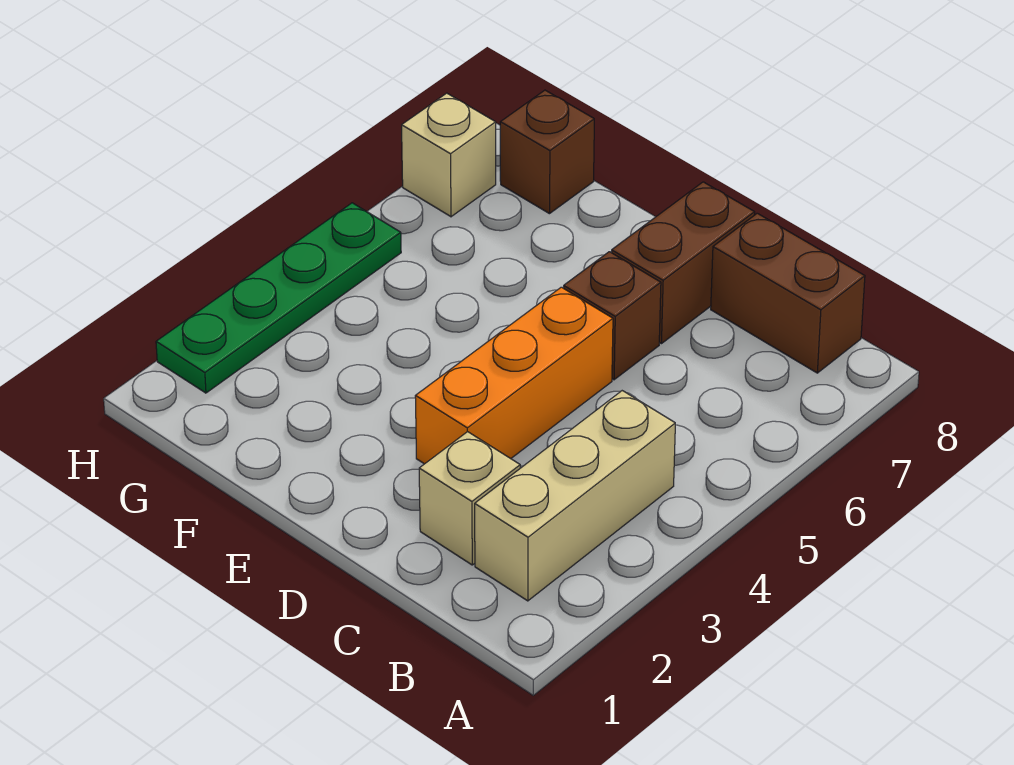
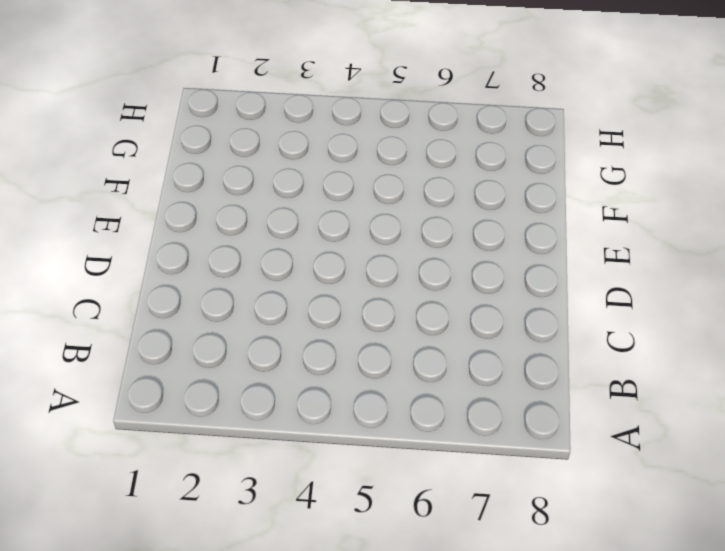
none -> tan brick B2:B4 level 1
none -> brown brick B8:C8 level 1

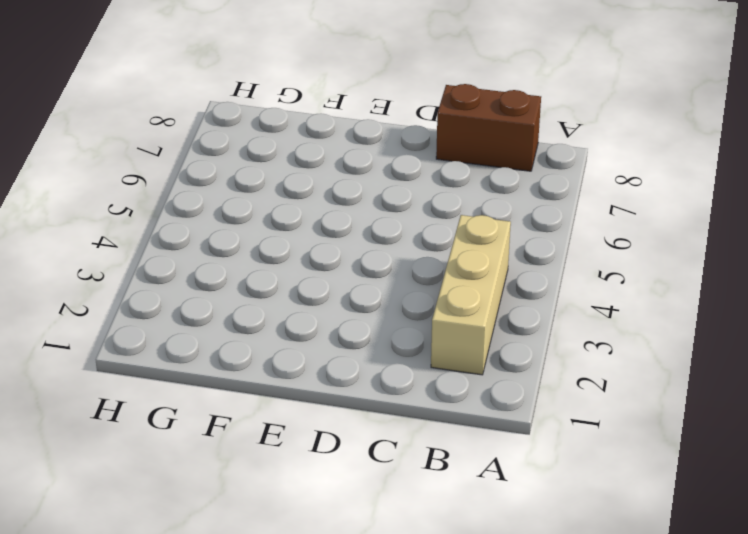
none -> tan brick C2 level 1
none -> orange brick D3:D5 level 1

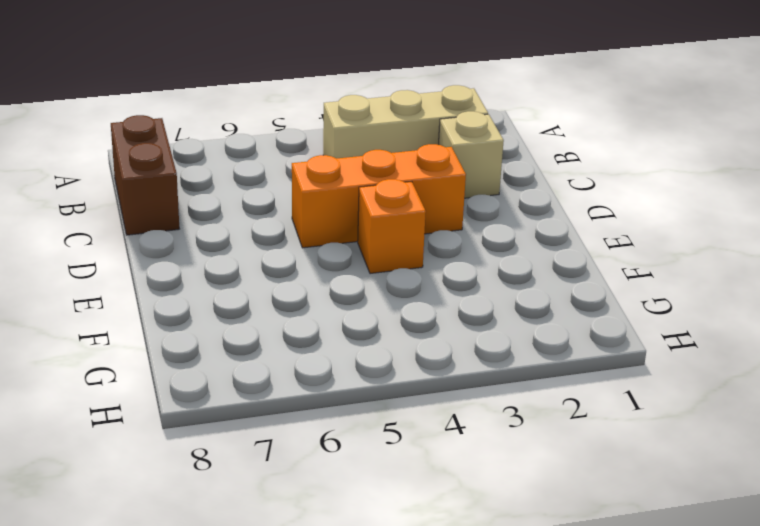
orange brick E4 level 1 -> none
none -> brown brick D6 level 1
none -> brown brick D7:D8 level 1

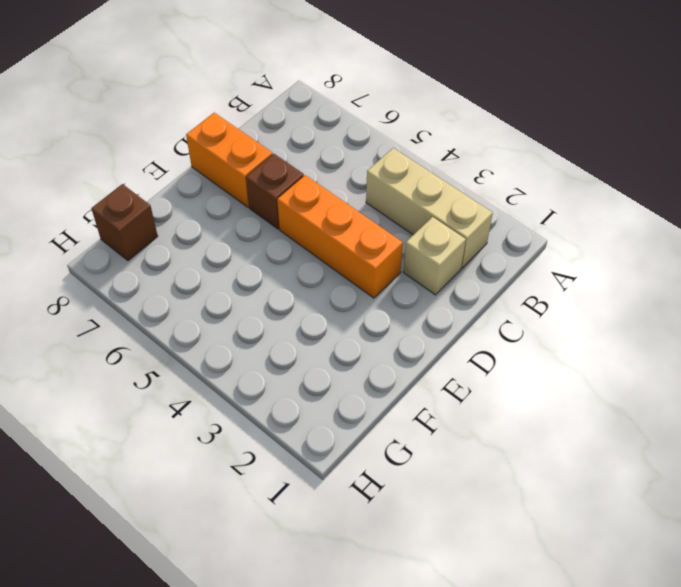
orange brick D7:D8 level 1 -> brown brick D7:D8 level 1
none -> brown brick B8:C8 level 1
none -> green plate H2:H5 level 1

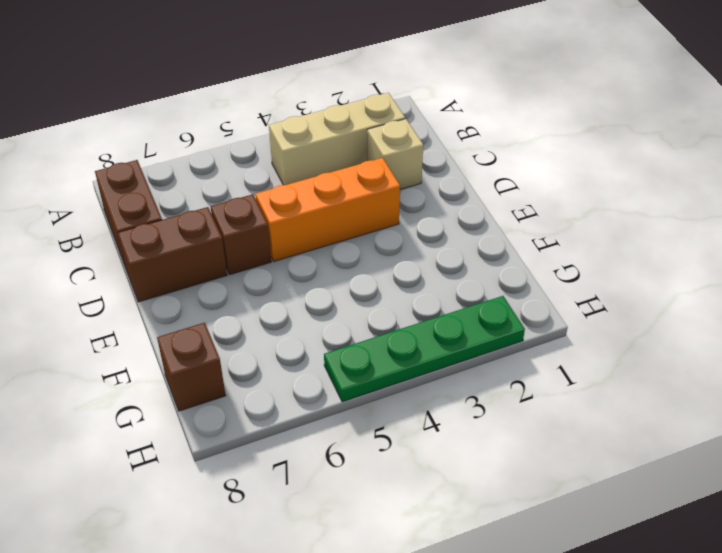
none -> tan brick H7 level 1

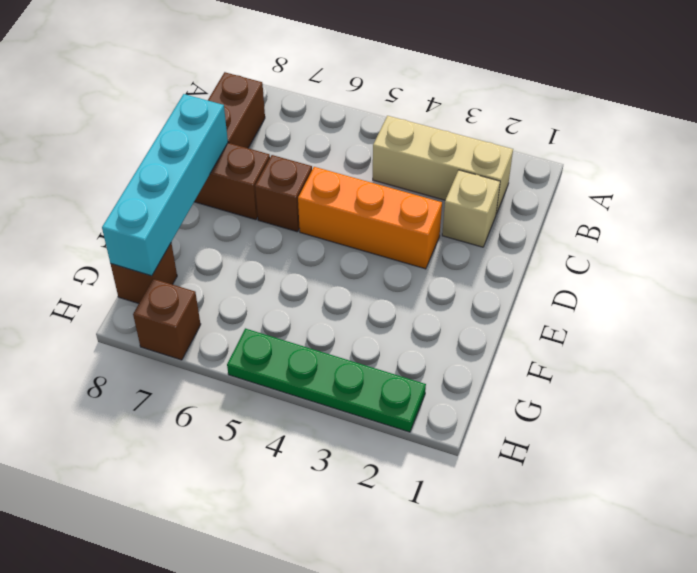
cyan brick D8:G8 level 2 -> none
brown brick H7 level 1 -> tan brick H7 level 1

